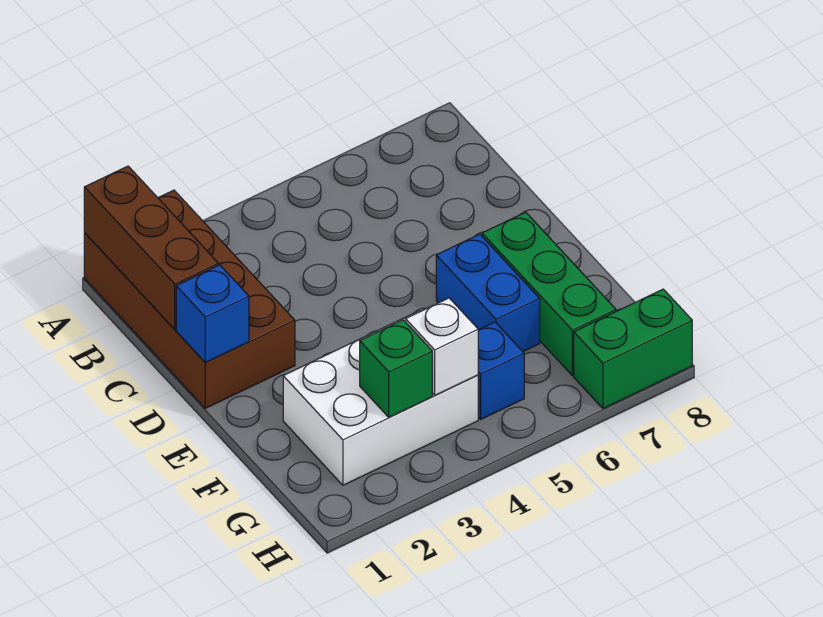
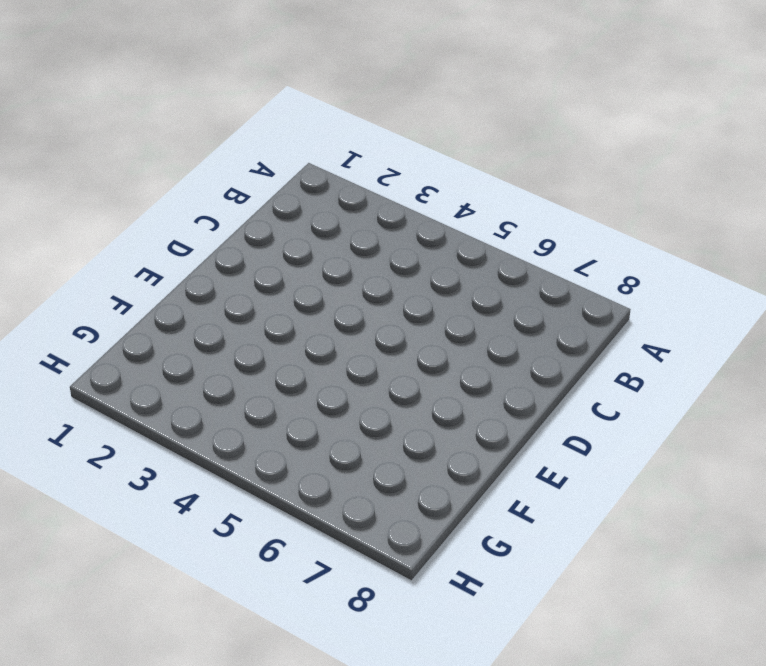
none -> brown brick A1:D2 level 1
none -> blue brick E6:F6 level 1

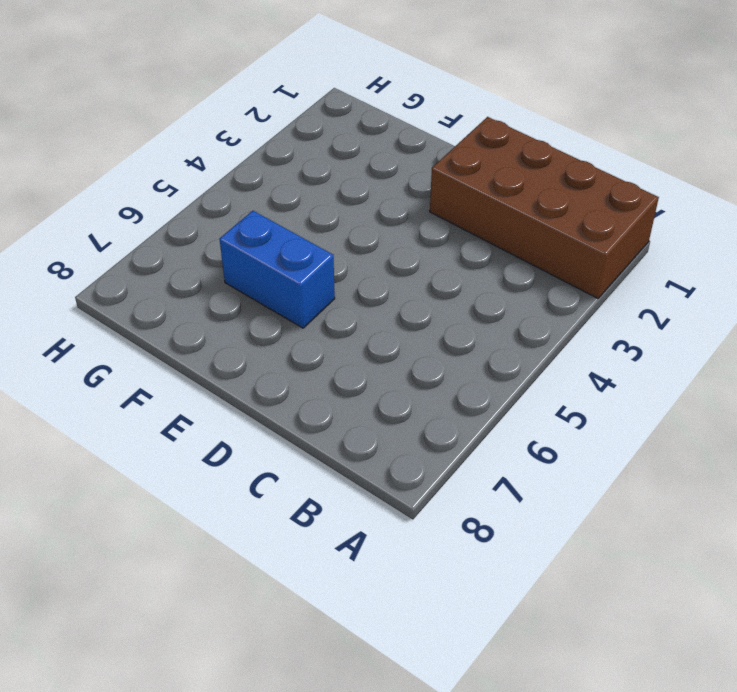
none -> green brick E7:G7 level 1
none -> white brick F2:G4 level 1

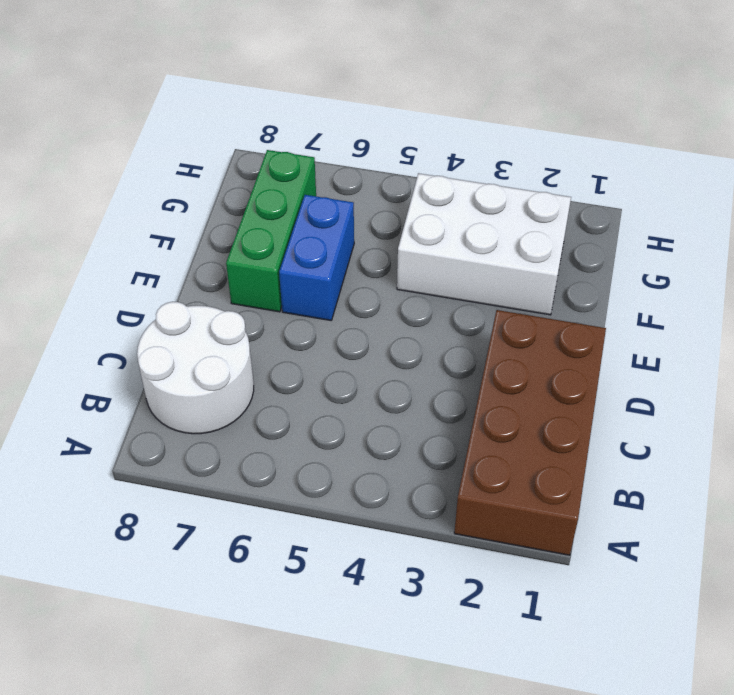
white round brick B7:C8 level 1 -> none
none -> blue brick G5 level 1
none -> green brick H7:H8 level 1

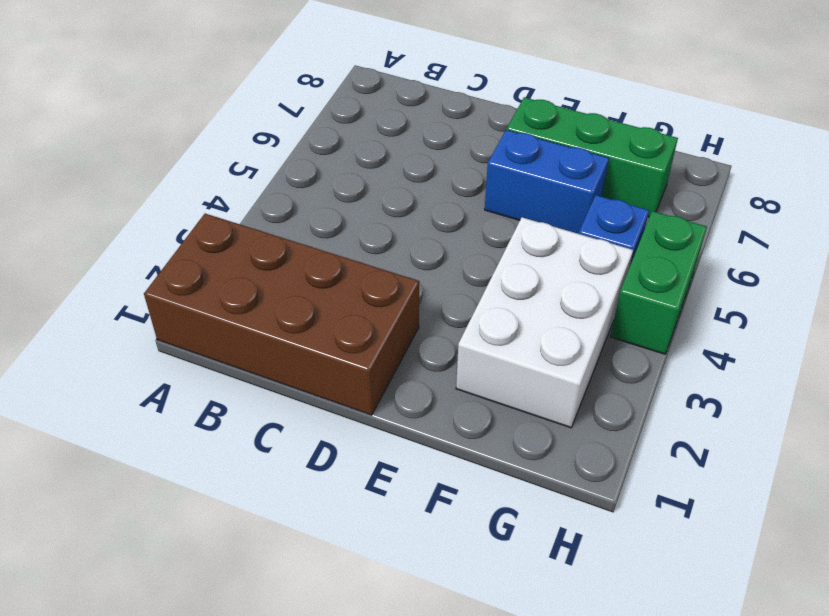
green brick H4:H5 level 1 -> green brick H7:H8 level 1
none -> brown brick A1:C1 level 2
none -> blue brick D1 level 2

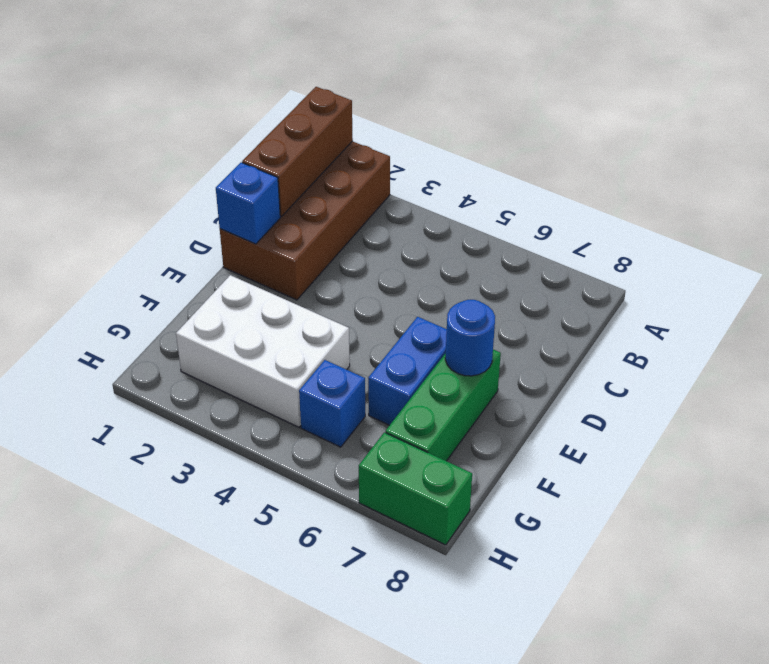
blue round brick E7 level 2 -> none
none -> green brick G3 level 2
none -> white brick G4 level 2

